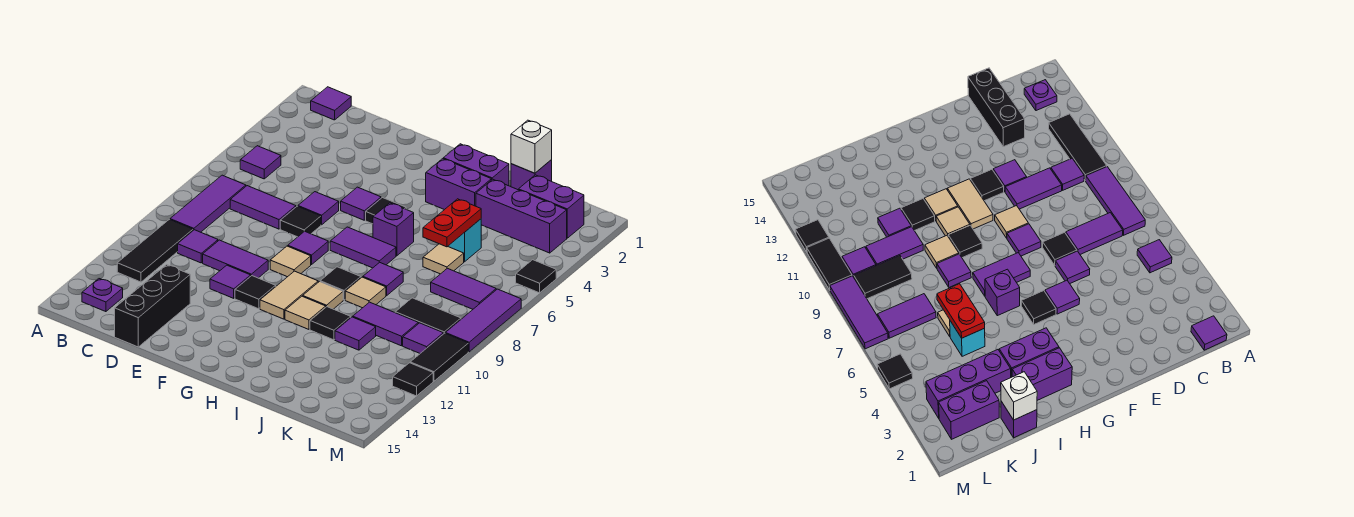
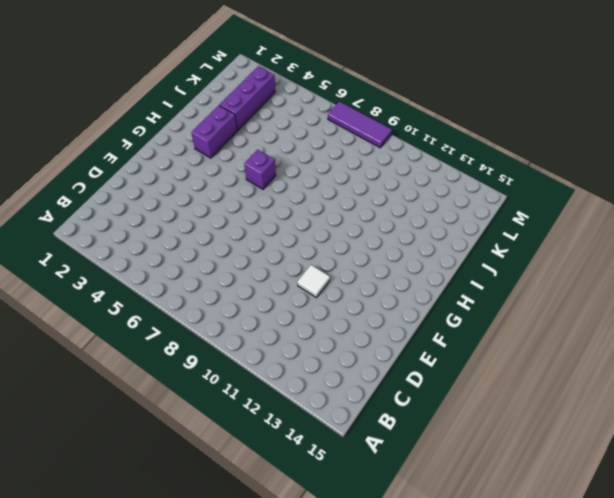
white tile E11 level 1 -> purple tile E11 level 1
none -> purple tile B1 level 1
none -> purple tile B5 level 1
none -> purple tile B7:B9 level 1
none -> black tile B10:B12 level 1

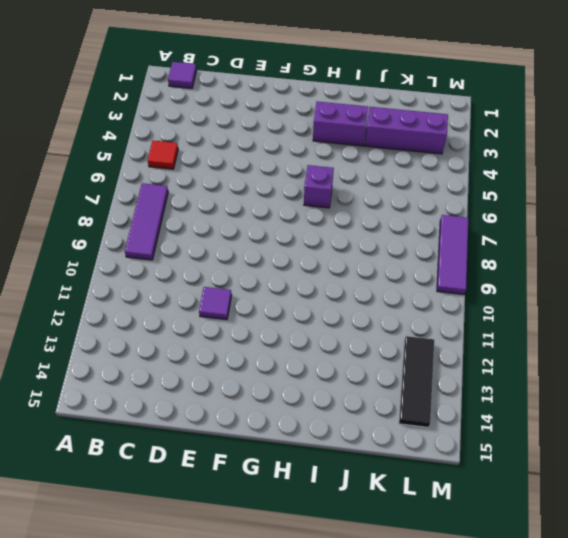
red tile B5 level 1 -> purple tile B5 level 1
black tile L12:L14 level 1 -> black tile B10:B12 level 1
none -> purple plate B14 level 1
none -> purple tile C7:D7 level 1
none -> purple tile C10 level 1
none -> purple tile D10:E10 level 1

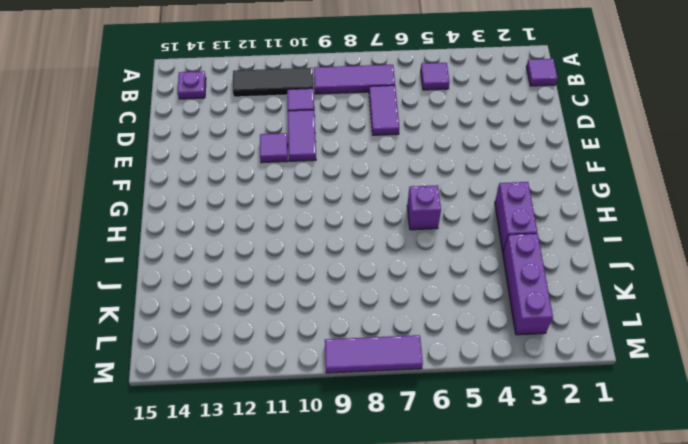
none -> black brick D13:D15 level 1
none -> purple tile E6 level 1
none -> black tile E7 level 1
none -> purple tile F5 level 1

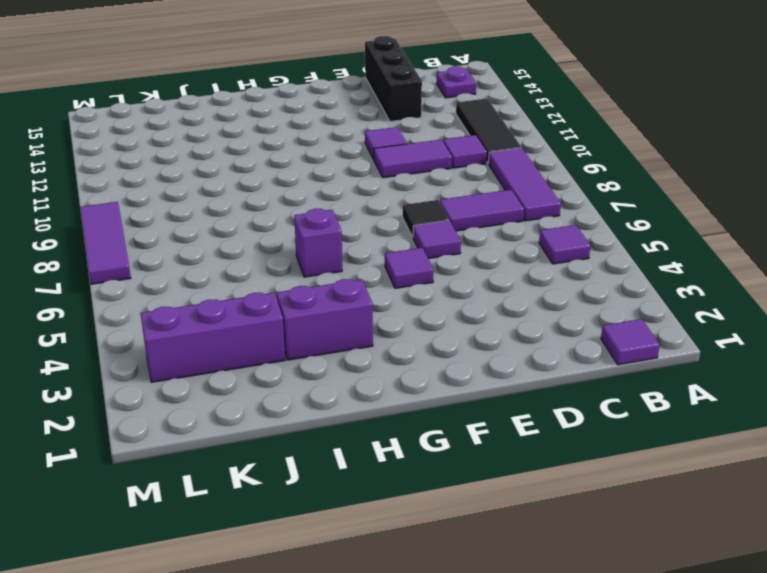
none -> purple tile F8 level 1
none -> tan tile F9 level 1
none -> black tile F11 level 1
none -> black tile G5 level 1

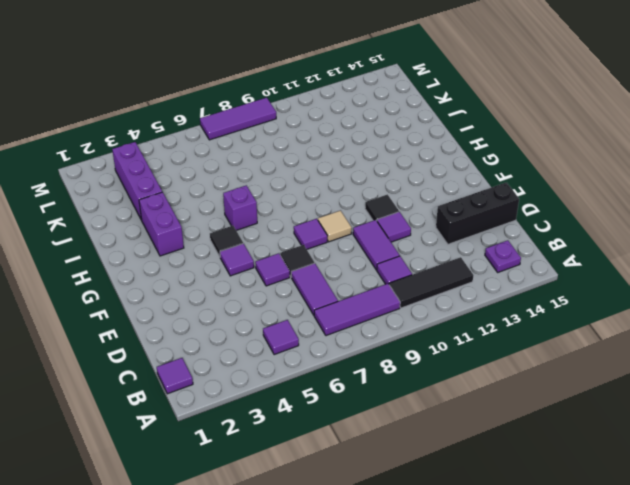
none -> purple tile G7:H7 level 1
none -> tan tile G10:G11 level 1
none -> purple brick H2:I2 level 1
none -> black tile H9 level 1

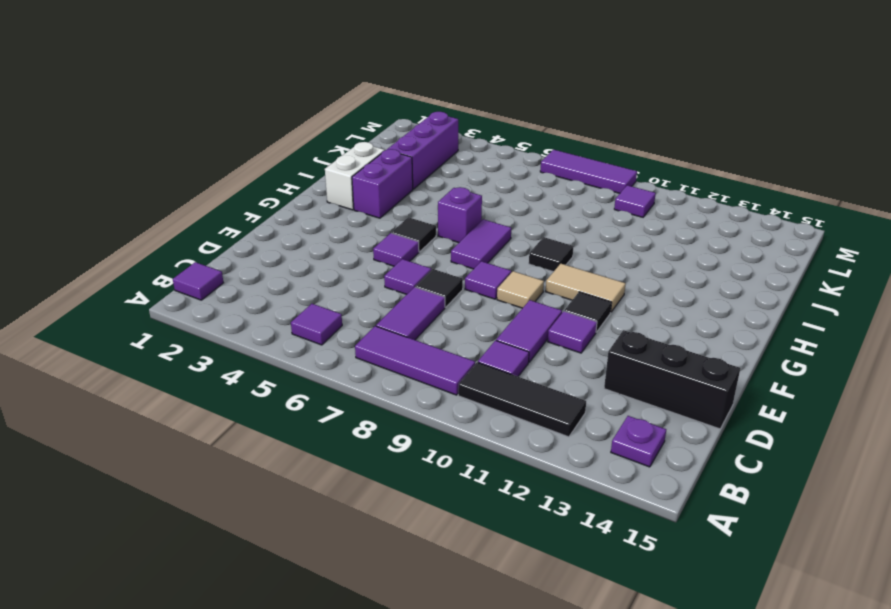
white brick H2:I2 level 1 -> purple brick H2:I2 level 1
none -> tan tile H10 level 1
none -> tan tile H11 level 1
none -> purple tile I8 level 1
none -> tan tile I9 level 1

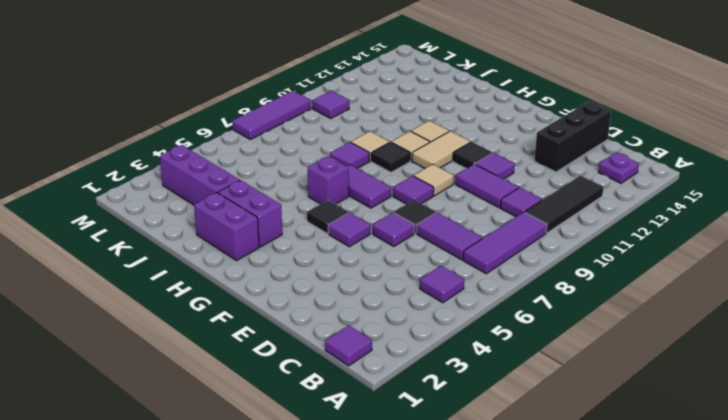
none -> black tile I11 level 1
none -> purple brick J1 level 1
none -> cyan brick J5 level 1
none -> tan tile J6 level 1

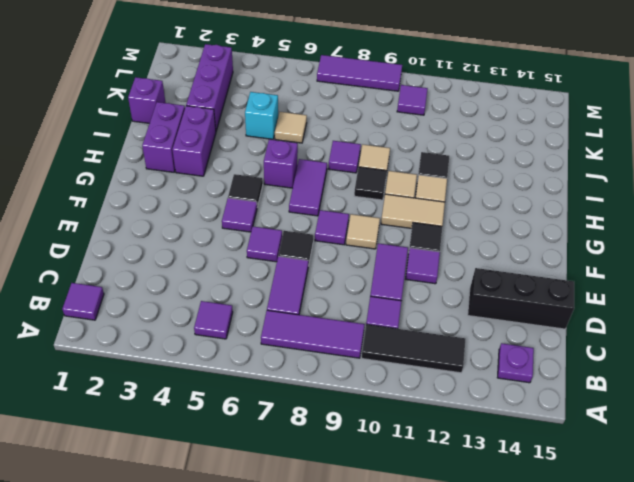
none -> purple tile J10:K10 level 1
none -> purple tile J11 level 1
none -> purple brick K2:L2 level 1
none -> purple tile K7:L7 level 1

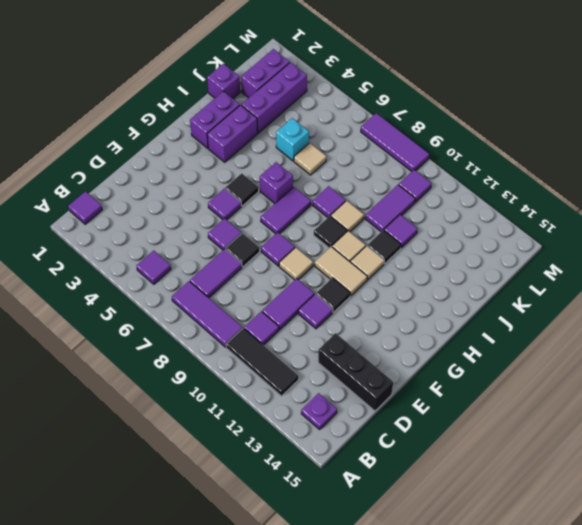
none -> purple tile K7:L7 level 1
none -> black tile K9:L9 level 1
none -> black tile M5 level 1
none -> black tile M10:M11 level 1

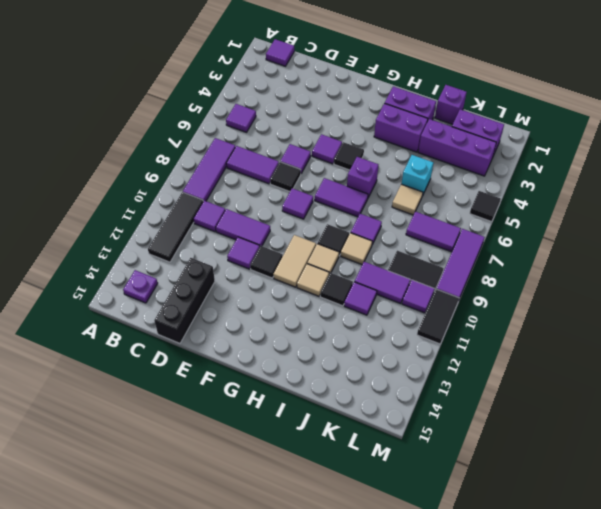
none -> tan tile F9 level 1
none -> black tile M12 level 1
none -> white brick J1 level 2
none -> red plate J5:J6 level 2

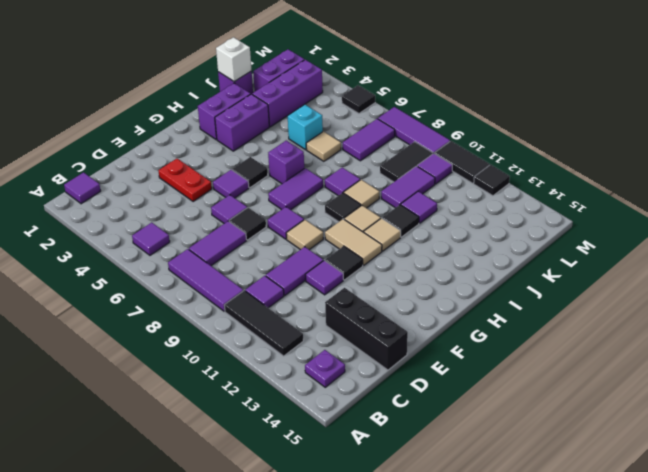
red plate E3:E4 level 1 -> red plate J5:J6 level 2

